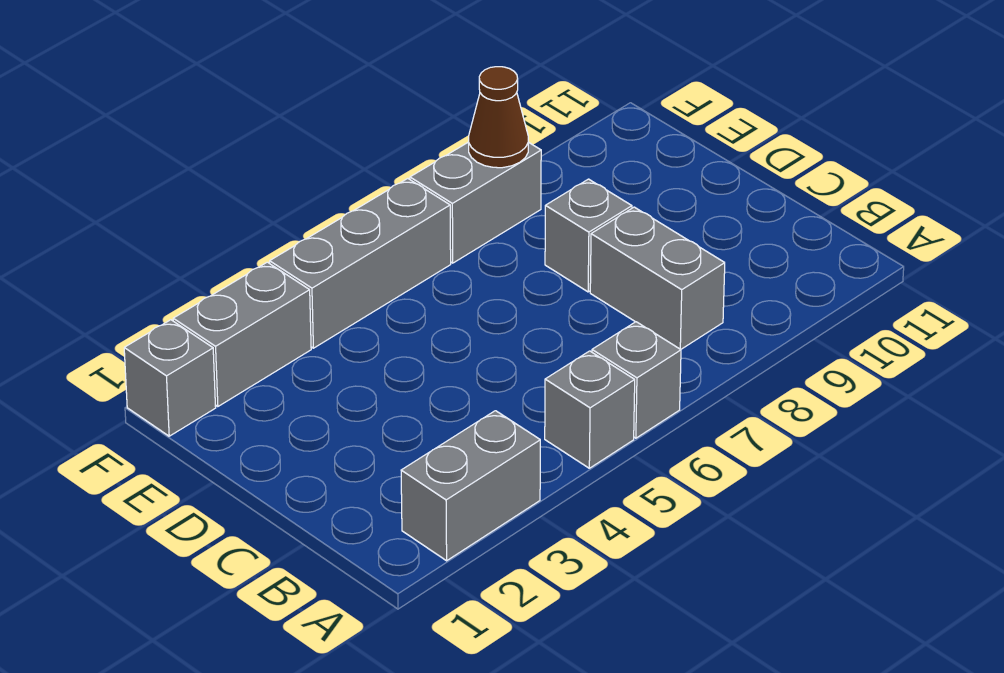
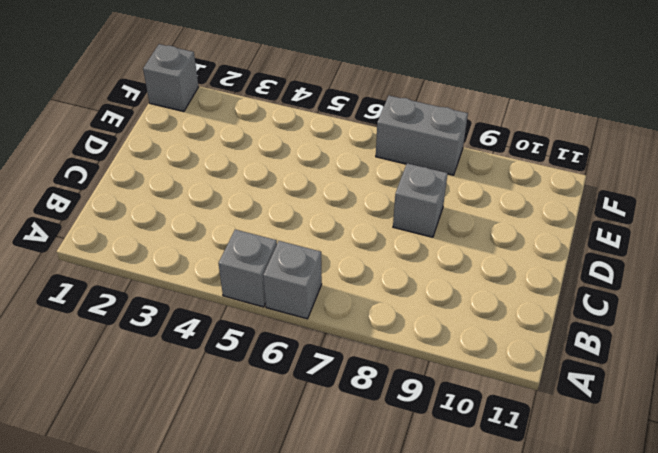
none -> grey brick A2:A3 level 1
none -> grey brick B8:C8 level 1

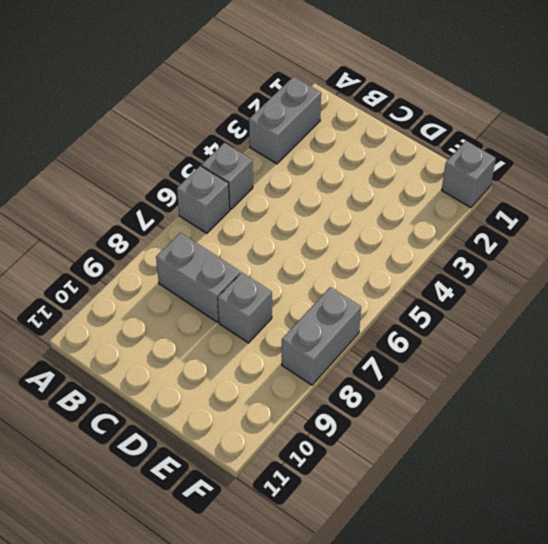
none -> grey brick F2:F3 level 1
none -> grey brick F4:F6 level 1

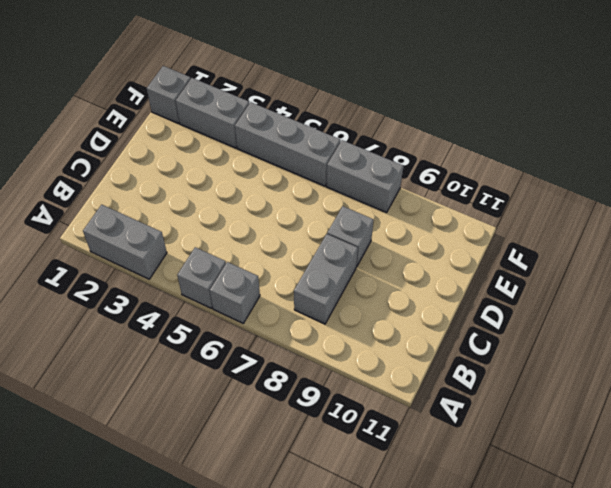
none -> brown cone F8 level 2

